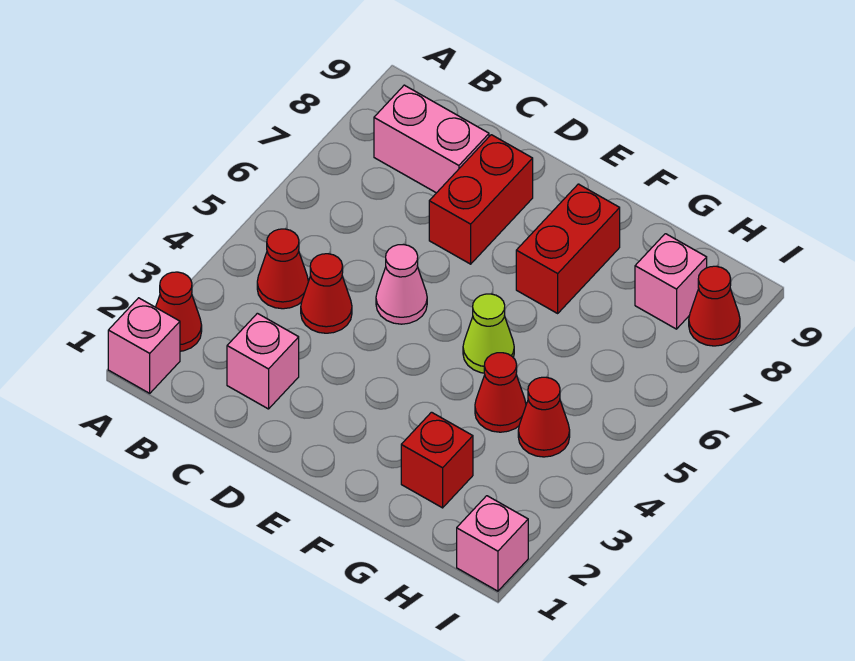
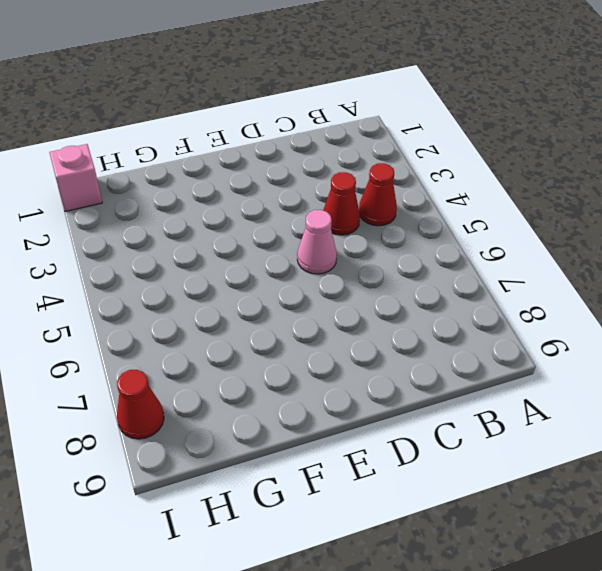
none -> pink brick A1 level 1
none -> red cone A2 level 1
none -> pink brick B8:C8 level 1

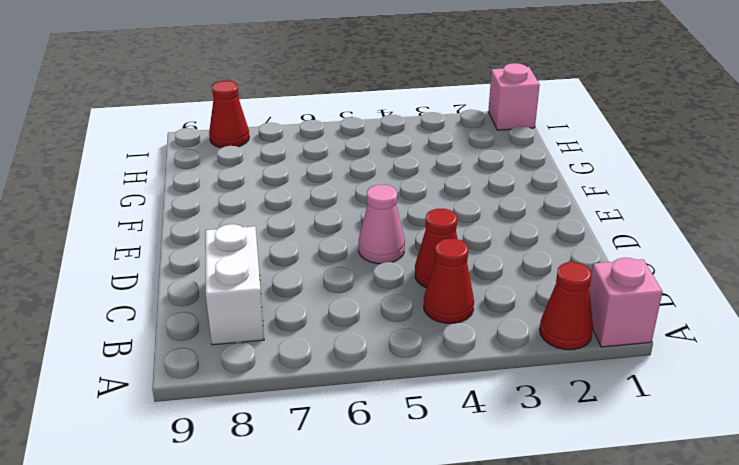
white brick B8:C8 level 1 -> pink brick B8:C8 level 1
none -> pink brick C2 level 1
none -> red brick D7:D8 level 1
none -> lime cone F5 level 1

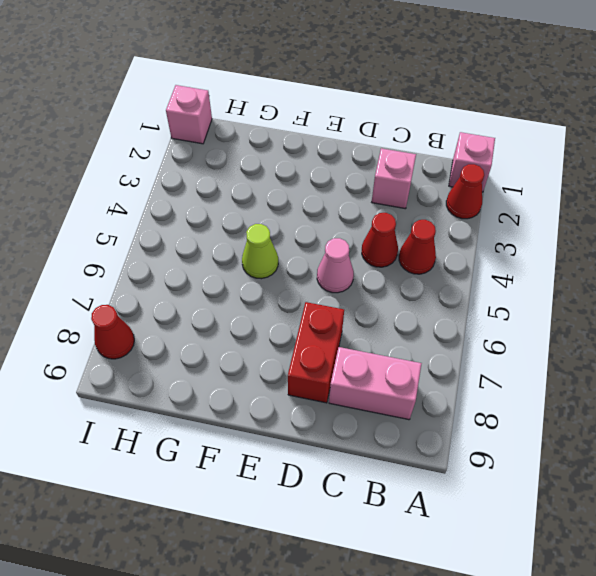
none -> red brick F7:F8 level 1
none -> red brick G2 level 1
none -> red cone G4 level 1

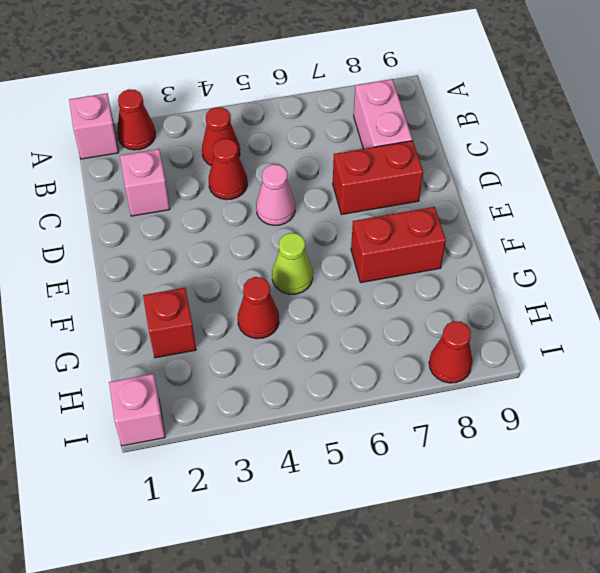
none -> red cone H4 level 1
none -> pink brick H8 level 1

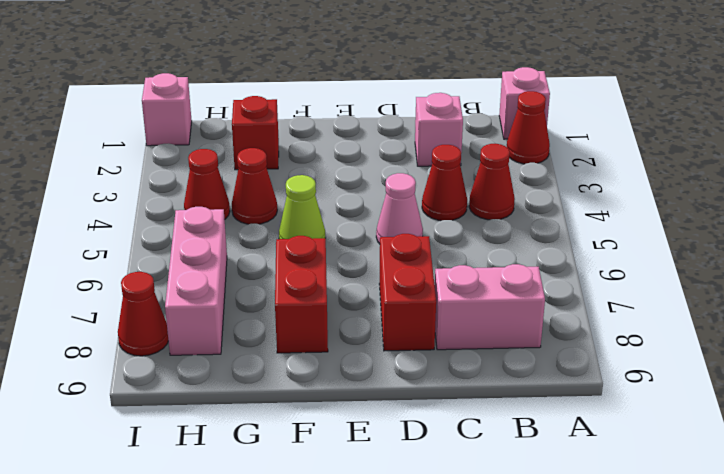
pink brick H6:H8 level 1 -> pink brick H8 level 1

